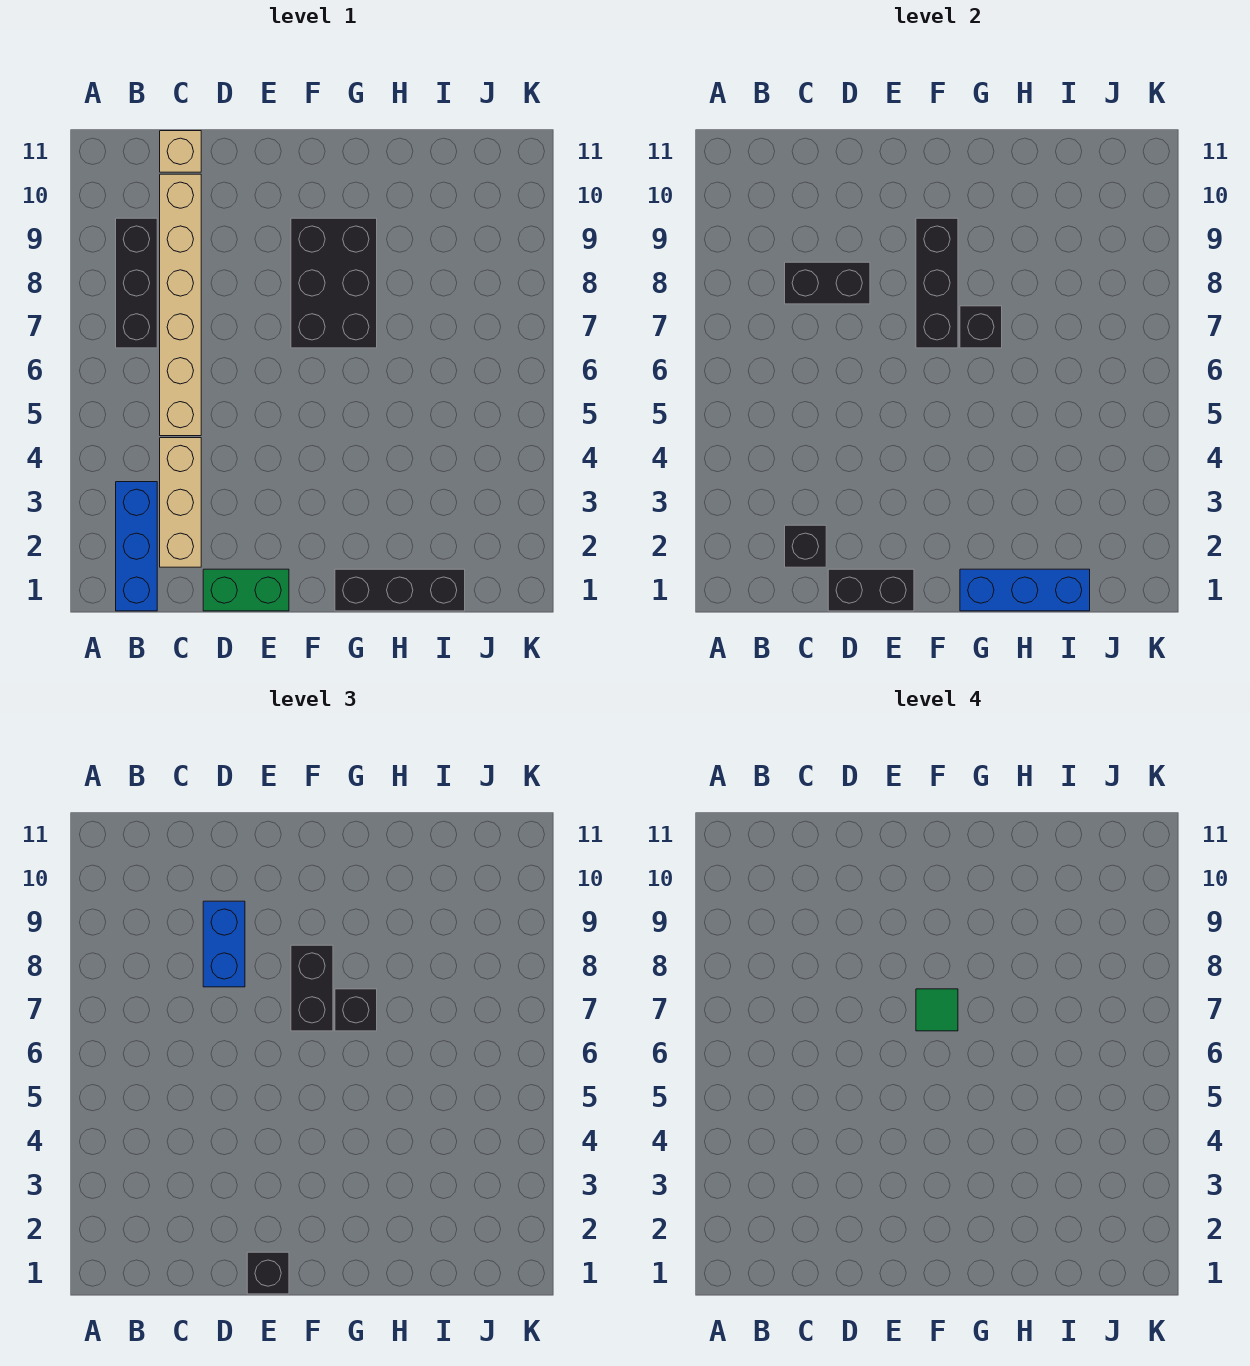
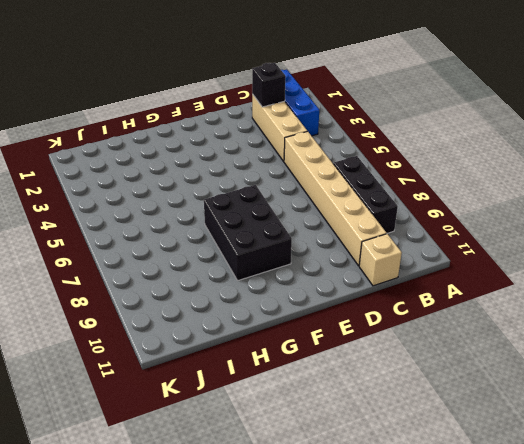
none -> green brick D1:E1 level 1
none -> black brick G1:I1 level 1
none -> black brick C8:D8 level 2

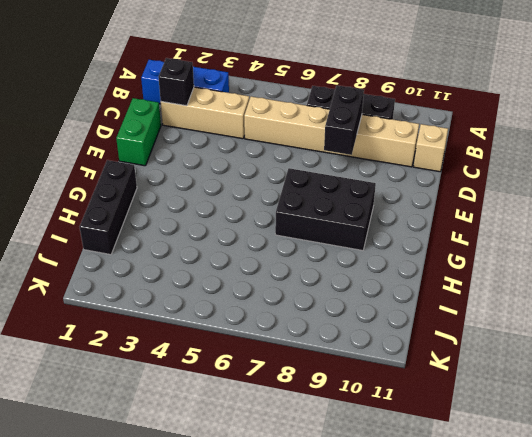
none -> black brick D1:E1 level 2
none -> black brick F7:F9 level 2
none -> blue brick G1:I1 level 2

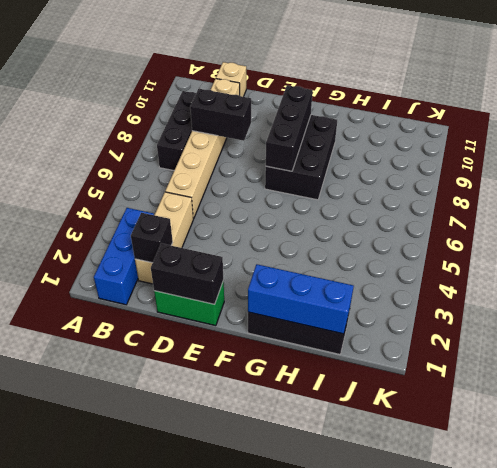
none -> black brick G7 level 2
none -> blue brick D8:D9 level 3
none -> black brick E1 level 3

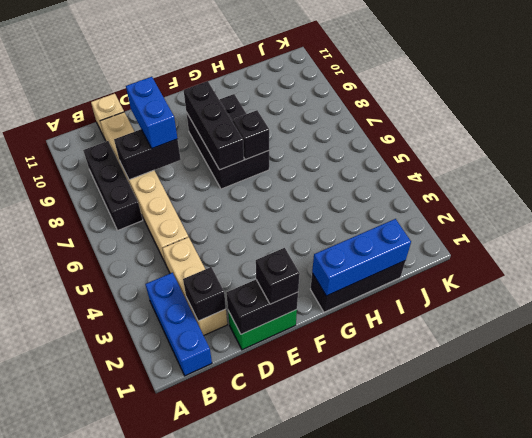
none -> black brick F7:F8 level 3
none -> black brick G7 level 3
none -> green tile F7 level 4

